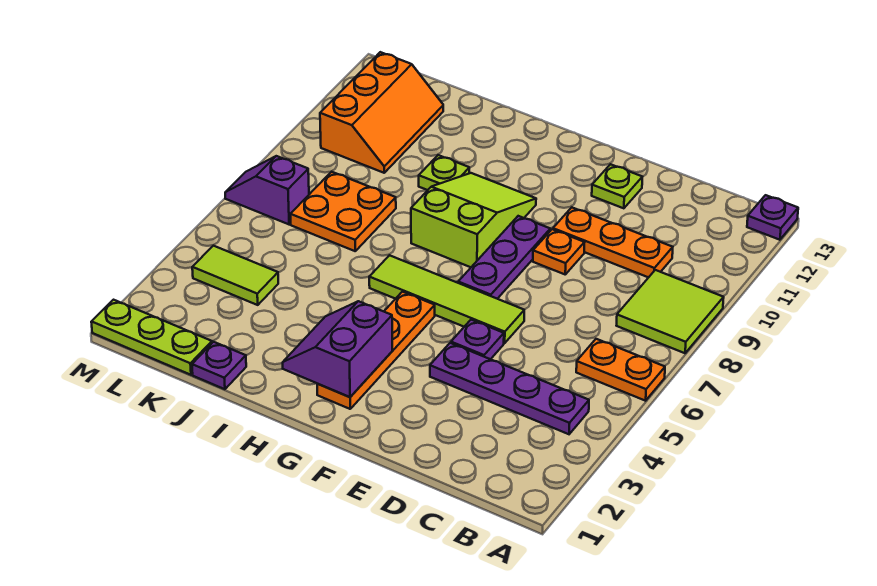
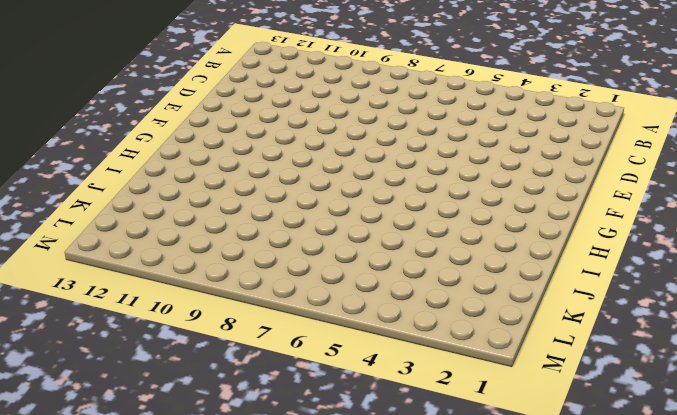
none -> orange plate A6:B6 level 1
none -> lime tile A8:B9 level 1
none -> purple plate A13 level 1

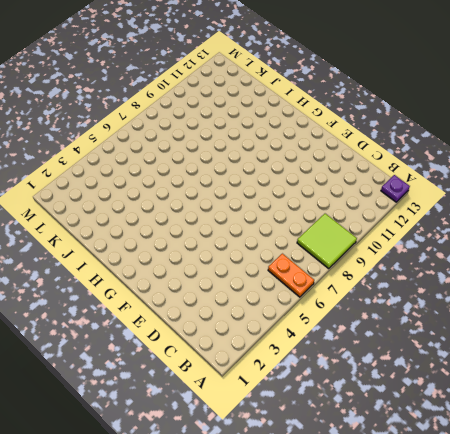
none -> purple plate B4:E4 level 1
none -> orange plate C10:E10 level 1
none -> purple plate E5 level 1

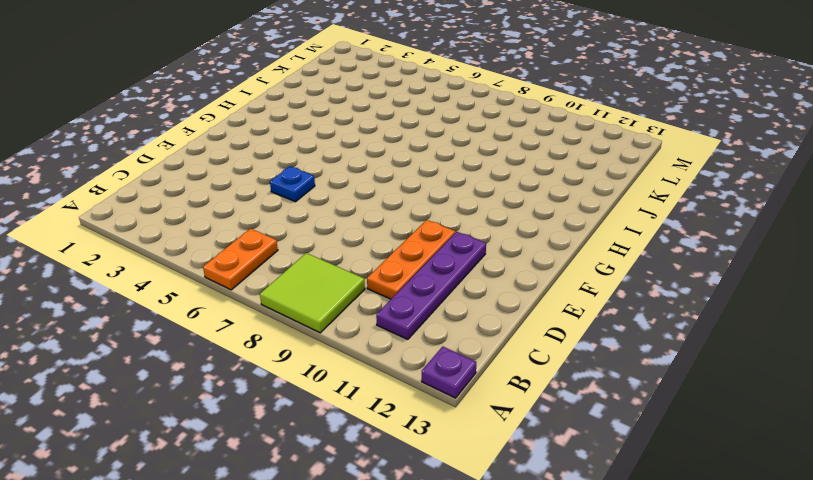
purple plate B11:E11 level 1 -> purple plate B4:E4 level 1
blue plate E5 level 1 -> purple plate E5 level 1
none -> lime tile E6:H6 level 1
none -> orange plate E9 level 1
none -> lime plate E12 level 1

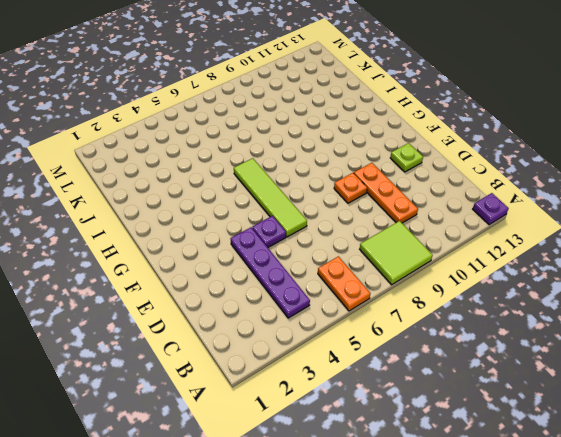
none -> purple plate F7:F9 level 1
none -> orange plate G2:G5 level 1
none -> lime slope G8:H10 level 1 top 8

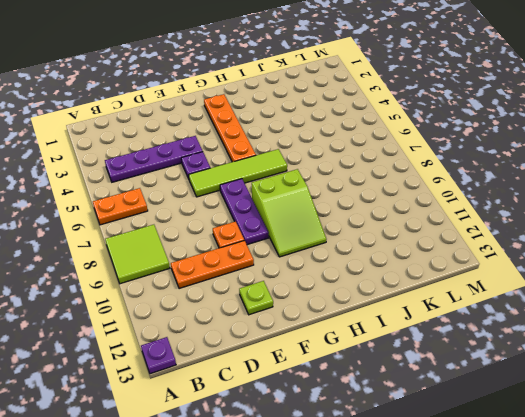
none -> lime plate I10 level 1
none -> purple plate J1 level 1
none -> orange plate J7:K8 level 1

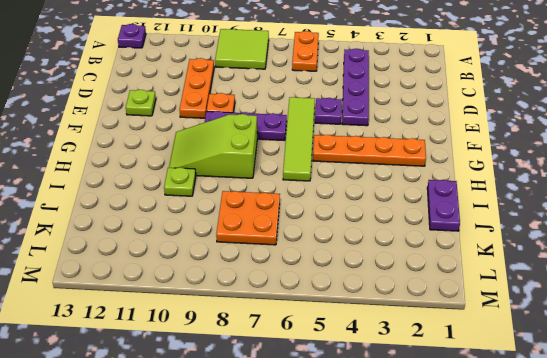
purple plate I1:J1 level 1 -> purple plate J1 level 1
none -> lime plate K1:M1 level 1
none -> lime tile K4:L4 level 1
none -> orange slope K10:L12 level 1 top L

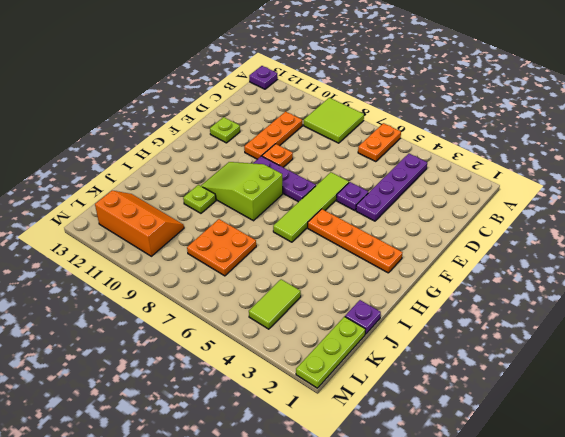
none -> purple slope L7:M7 level 1 top L
none -> purple slope G2:H3 level 2 top G

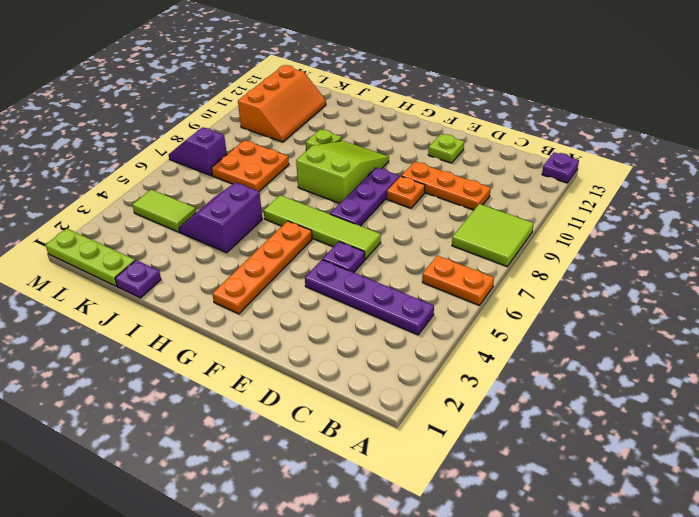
purple slope I4:J5 level 1 top I -> purple slope G2:H3 level 2 top G

